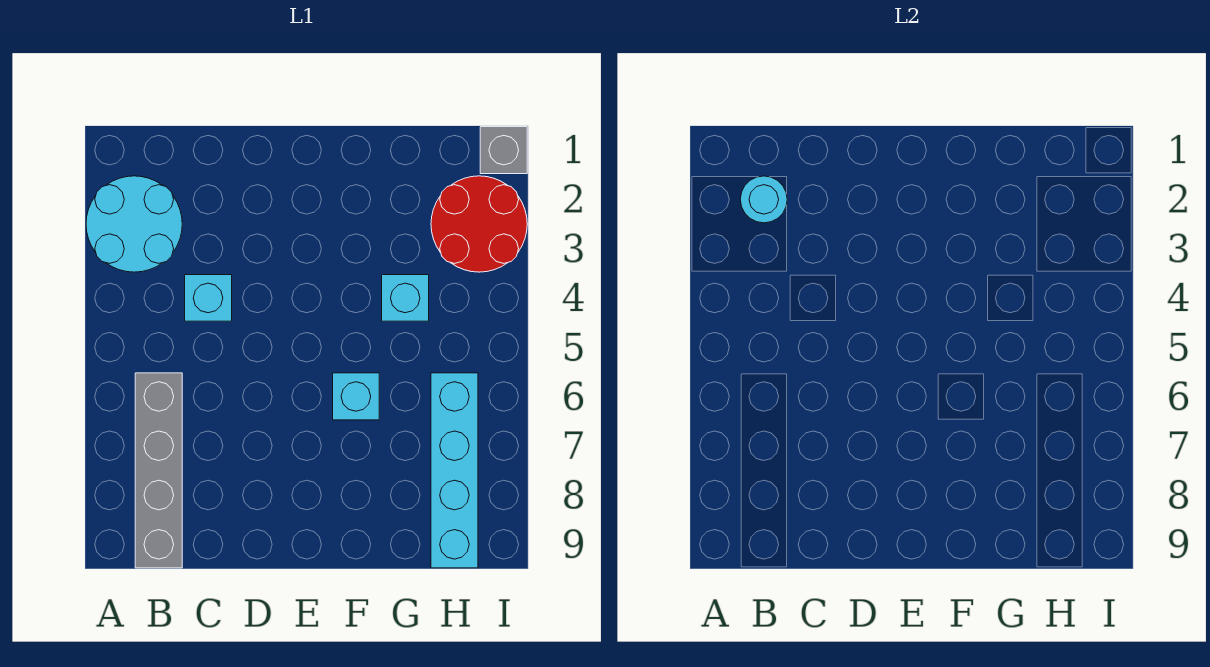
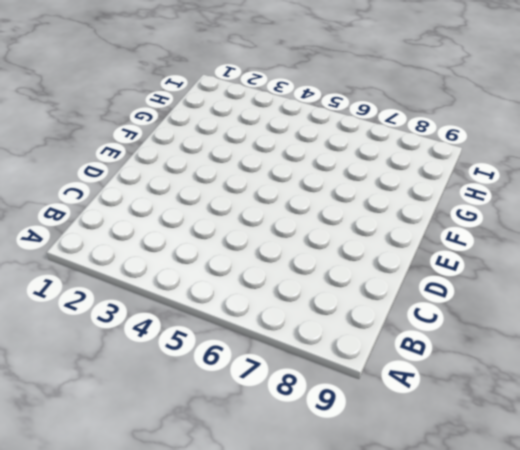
none -> cyan round brick A2:B3 level 1
none -> grey brick B6:B9 level 1

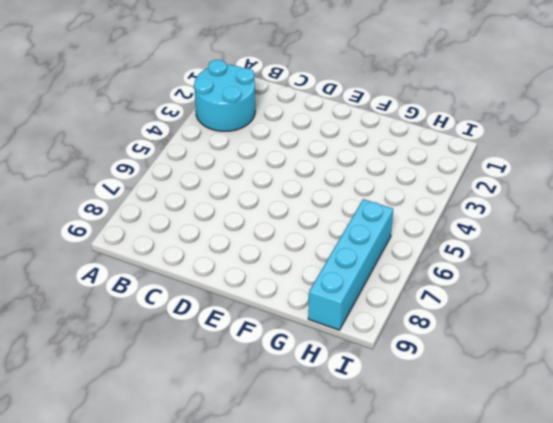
none -> grey brick B6:B9 level 1
none -> cyan brick C4 level 1

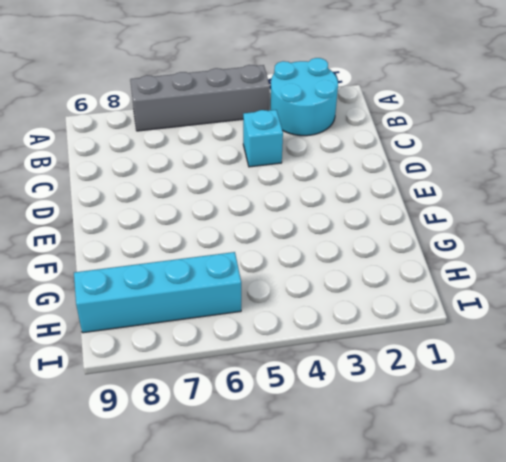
grey brick A4:A7 level 1 -> grey brick B6:B9 level 1
none -> cyan brick F6 level 1
none -> cyan brick G4 level 1

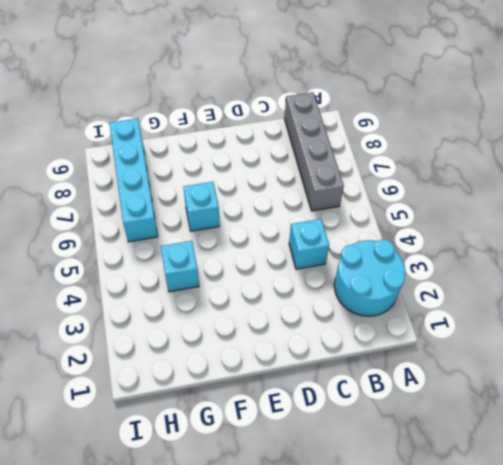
none -> red round brick H2:I3 level 1
none -> grey brick I1 level 1

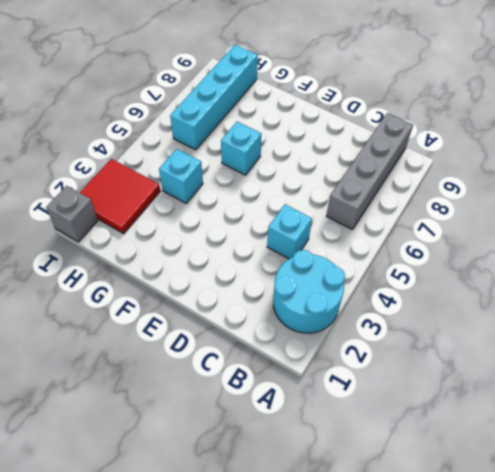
red tile H2:I3 level 1 -> red round brick H2:I3 level 1
none -> cyan round brick B2 level 2

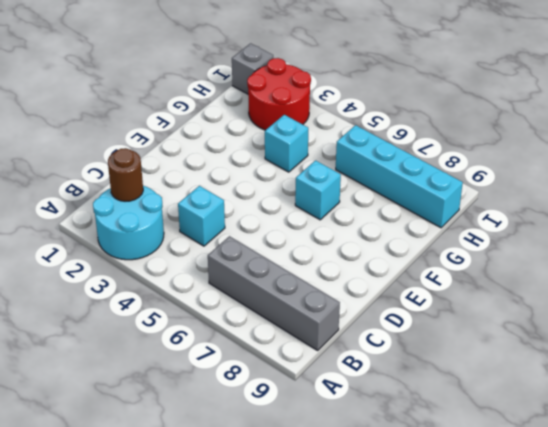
brown round brick B2 level 2 -> cyan round brick B2 level 2

